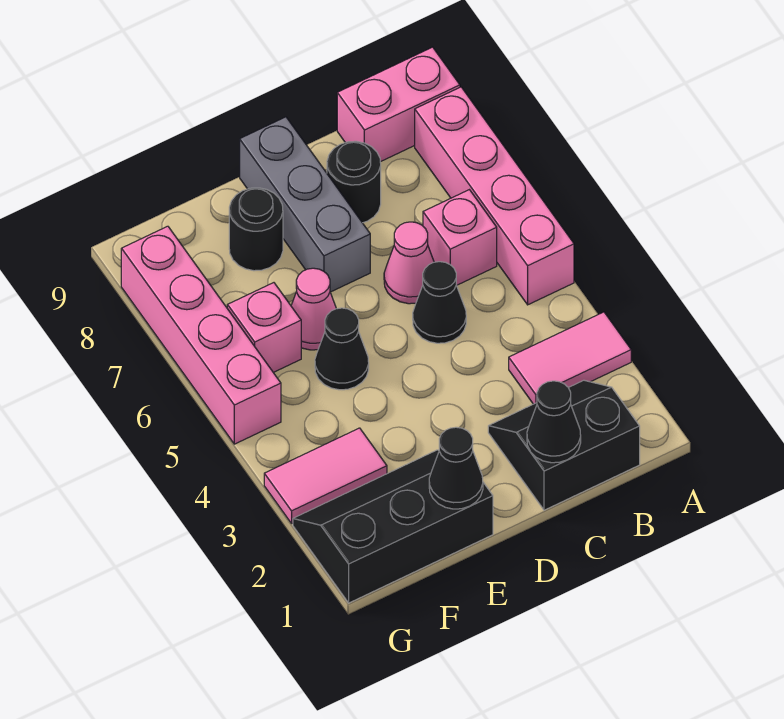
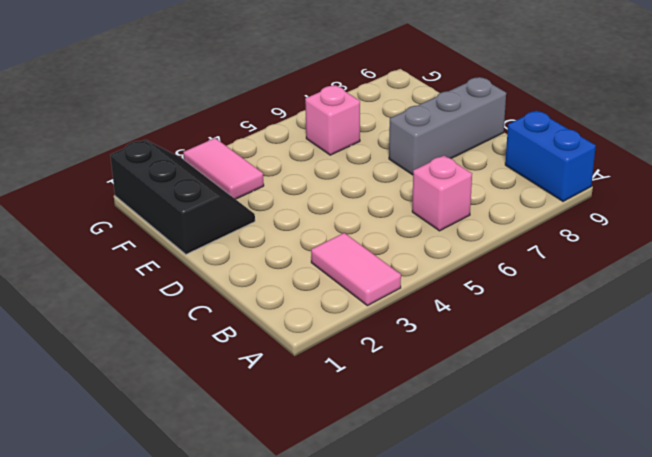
blue brick A9:B9 level 1 -> pink brick A9:B9 level 1
none -> pink brick A5:A8 level 1
none -> black slope B1:C2 level 1 top 1
none -> black cone C5 level 1

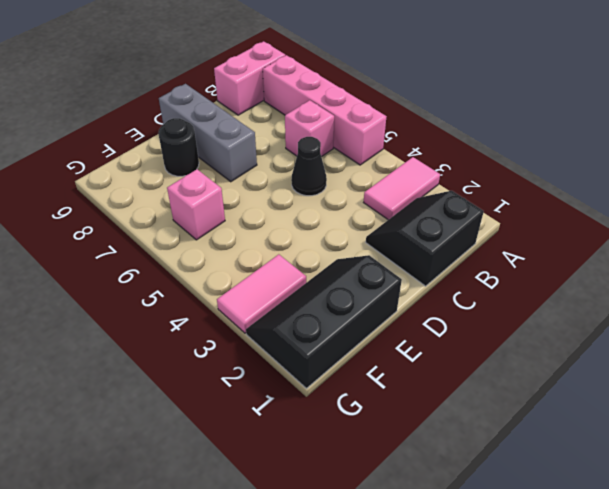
none -> pink cone C6 level 1
none -> black round brick C8 level 1
none -> black cone E5 level 1

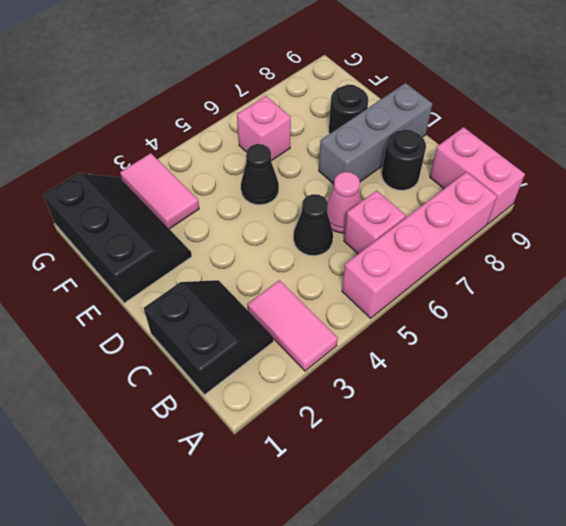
none -> pink cone E6 level 1
none -> pink brick G5:G8 level 1
none -> black cone C1 level 2

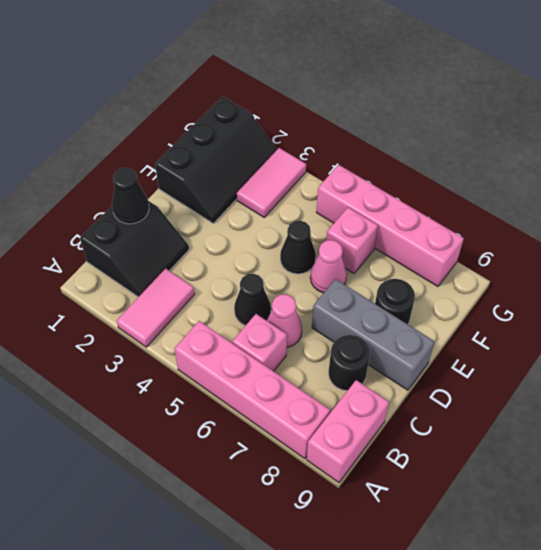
none -> black cone E1 level 2

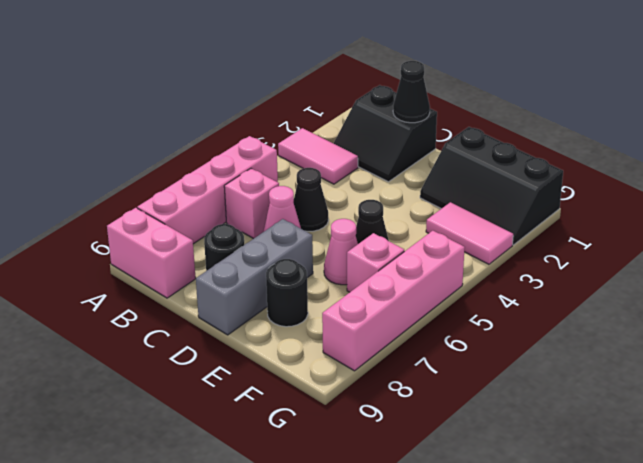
none -> black cone E1 level 2

